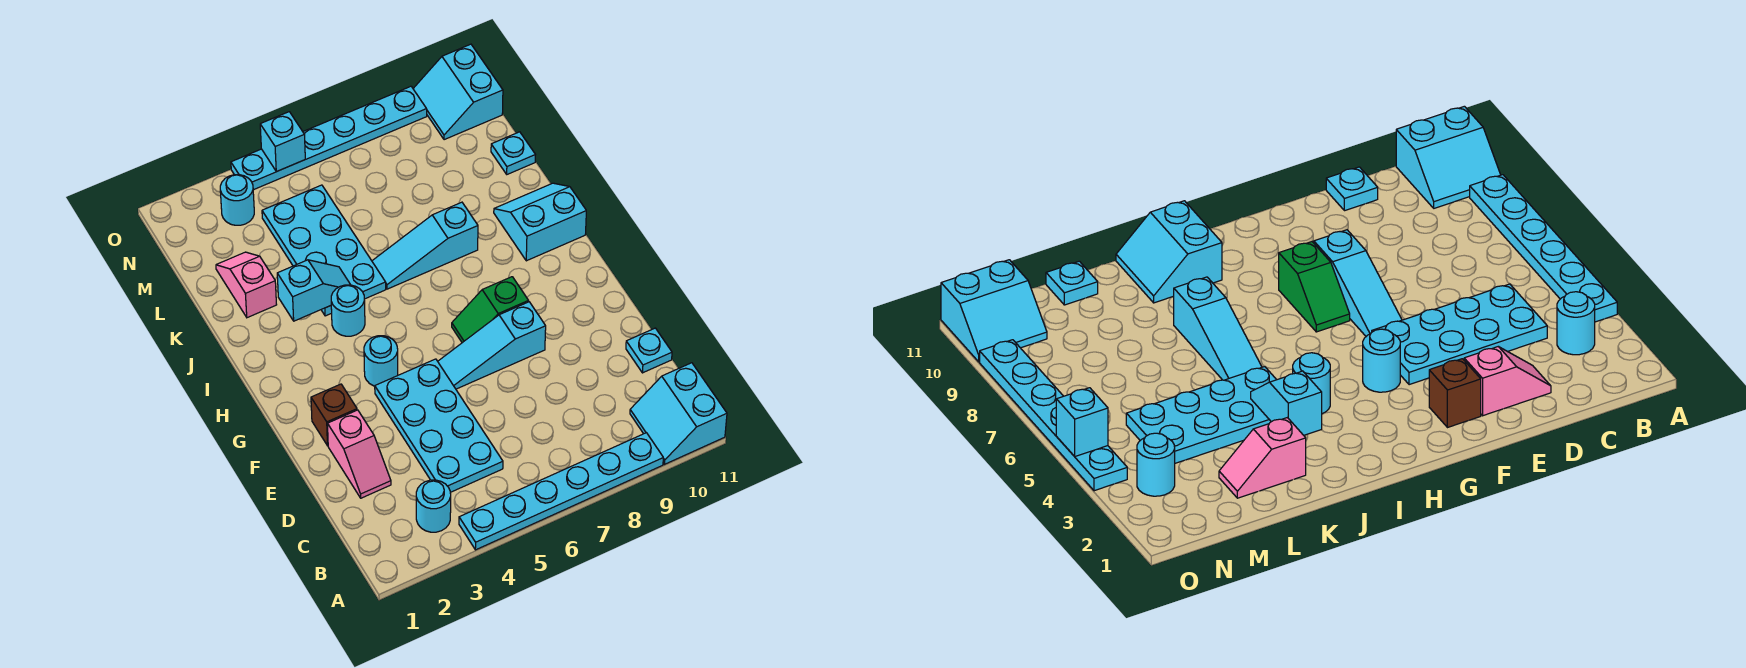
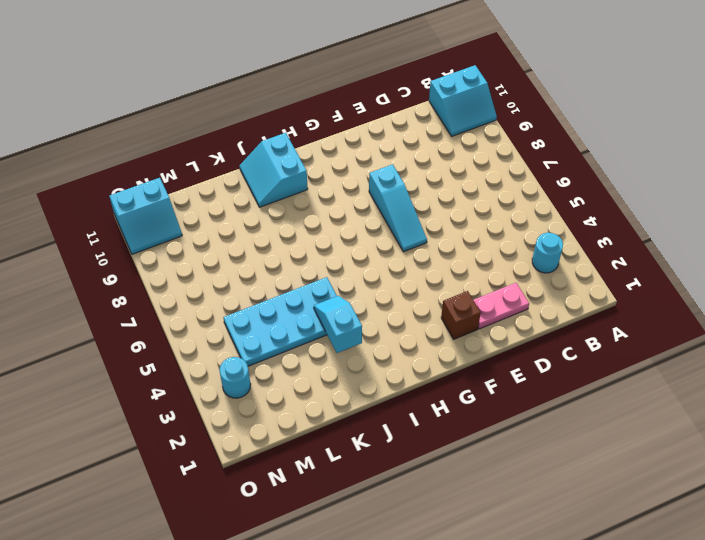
pink plate D2:E2 level 1 -> pink slope D2:E2 level 1 top E
none -> cyan plate A4:A9 level 1
none -> cyan plate C4:F5 level 1
none -> cyan plate D11 level 1

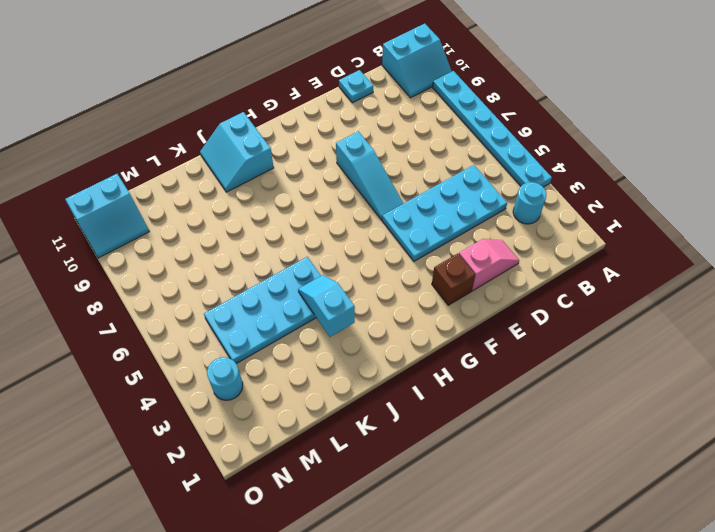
none -> cyan round brick G4 level 1
none -> green slope G7:G8 level 1 top 8
none -> cyan round brick I4 level 1

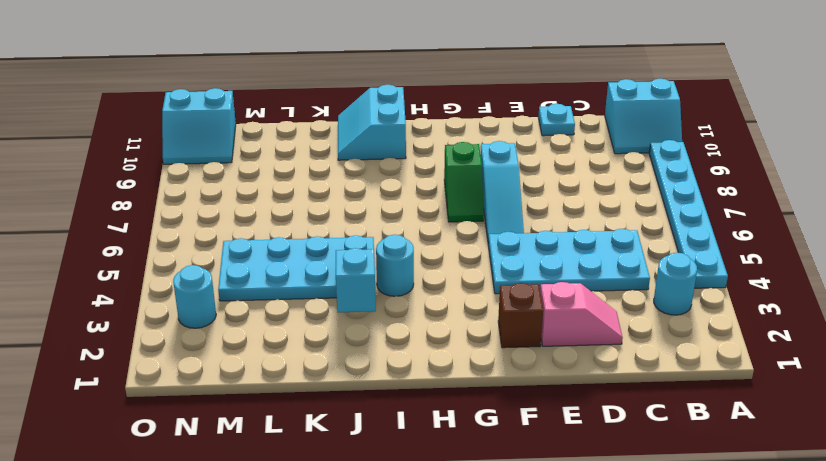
none -> cyan round brick G4 level 1
none -> cyan slope J6:J8 level 1 top 8
none -> pink slope K2:L2 level 1 top K

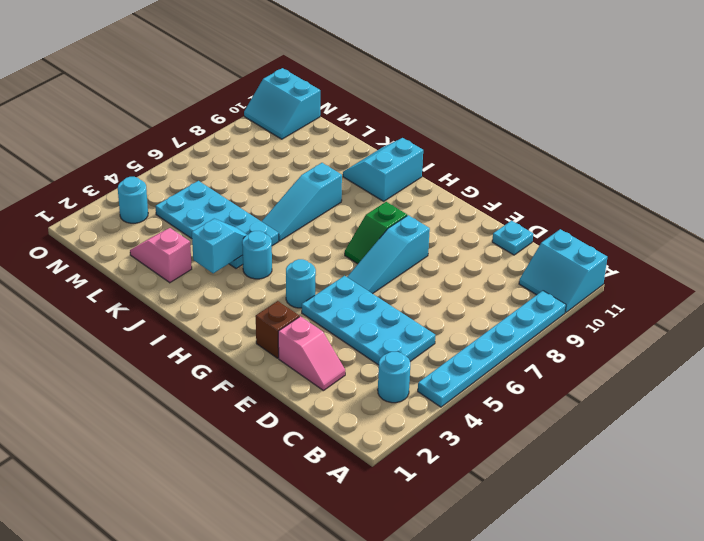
none -> cyan plate L11 level 1
none -> cyan plate O4:O9 level 1
none -> cyan brick O5 level 2

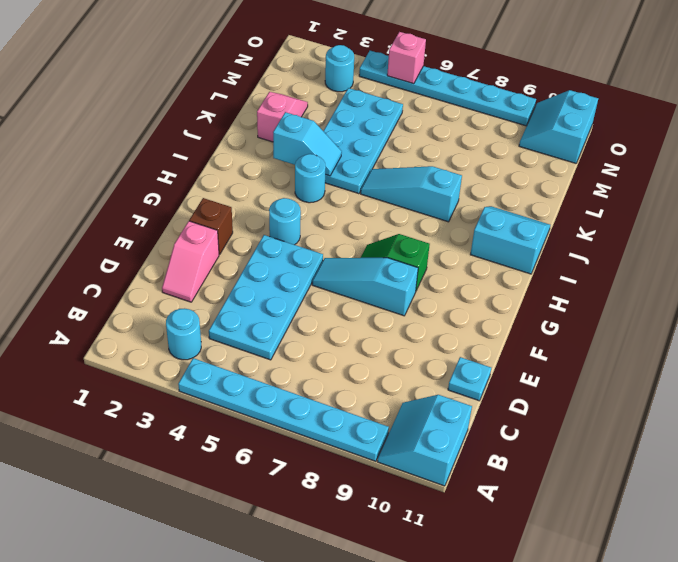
pink brick O5 level 2 -> cyan brick O5 level 2
none -> cyan plate L11 level 1

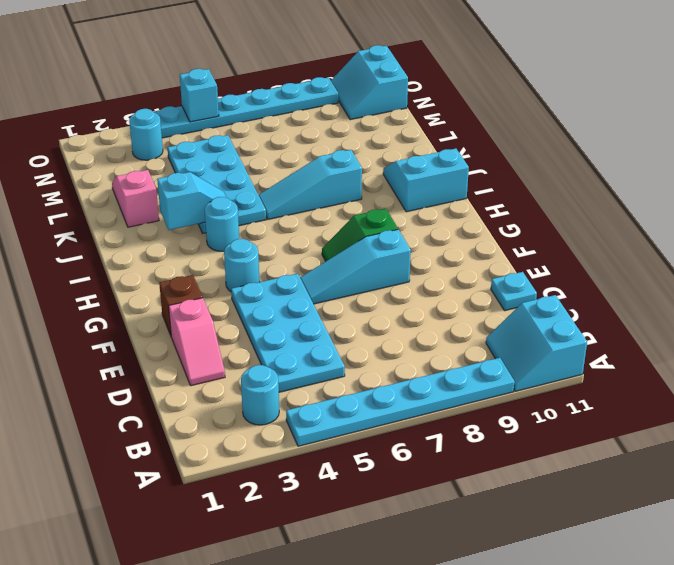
none -> cyan plate L11 level 1

